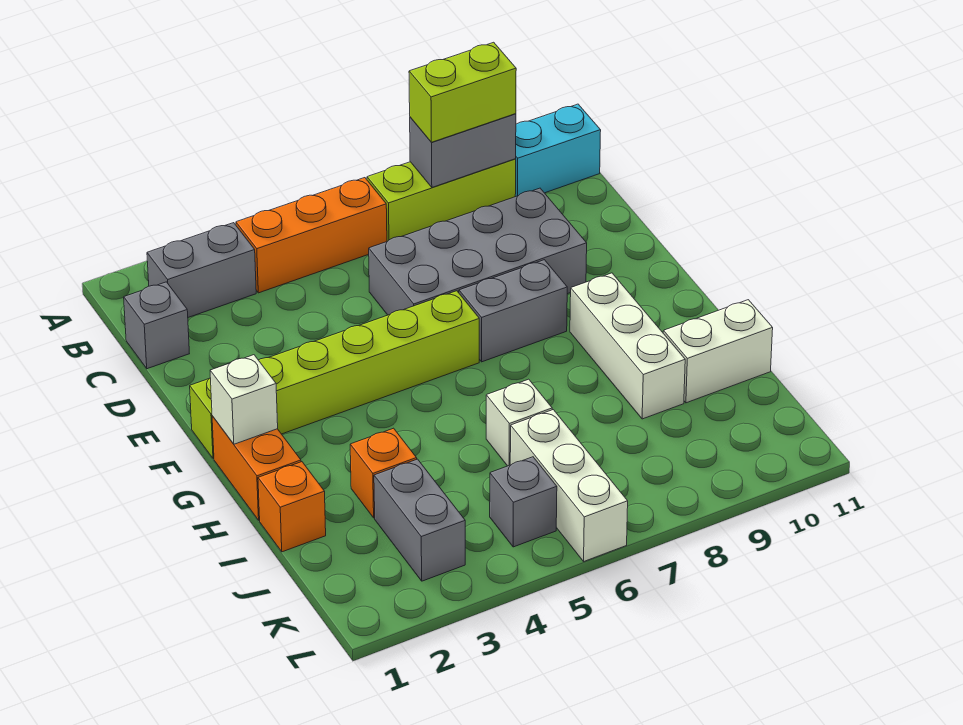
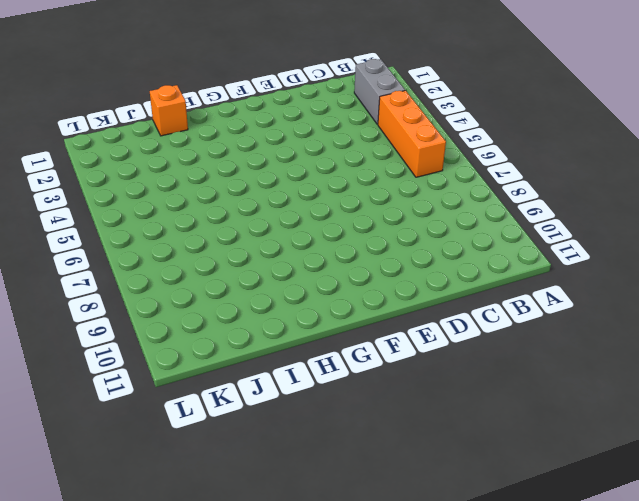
none -> lime brick B7:B9 level 1
none -> cyan brick B10:B11 level 1
none -> grey brick C1 level 1

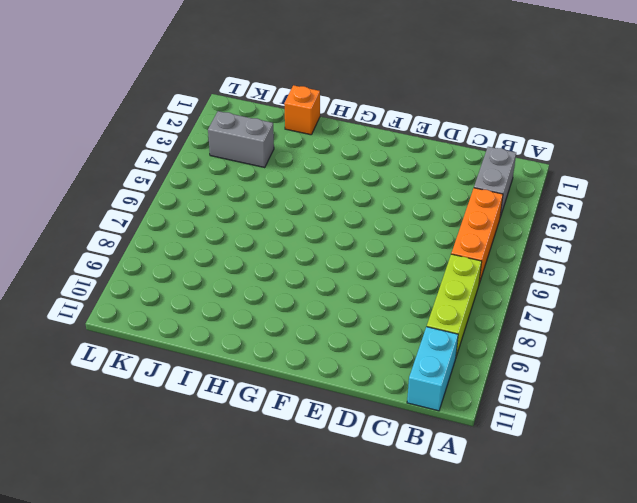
none -> grey brick C1 level 1
none -> grey brick D6:E9 level 1
none -> lime brick F1:F6 level 1

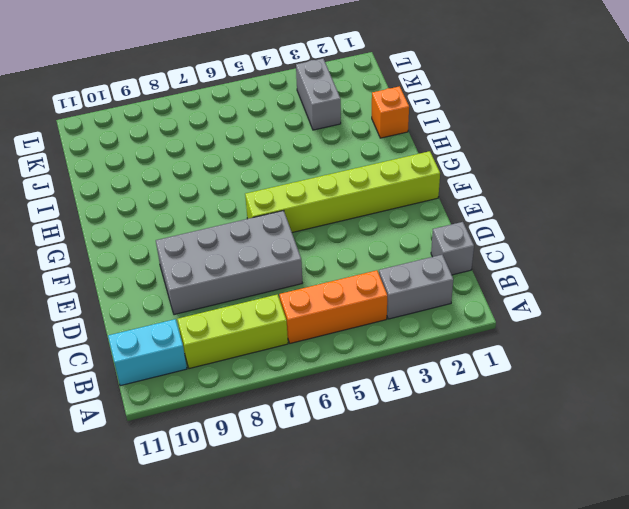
none -> grey brick F7:F8 level 1
none -> orange brick G1:H1 level 1
none -> white brick G9:I9 level 1

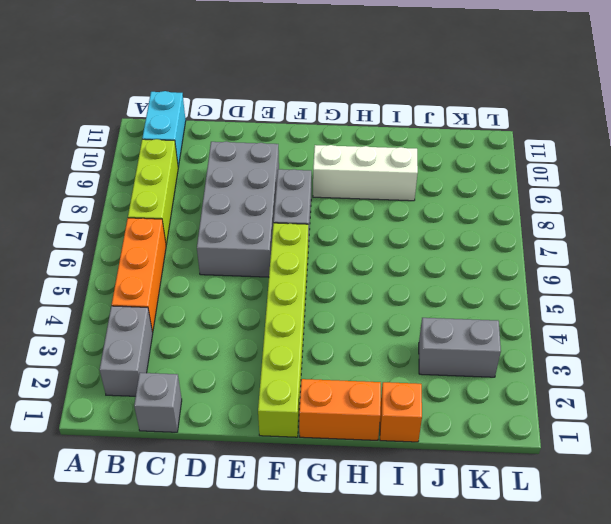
none -> orange brick I3 level 1
none -> white brick I6 level 1
none -> white brick I10:I11 level 1

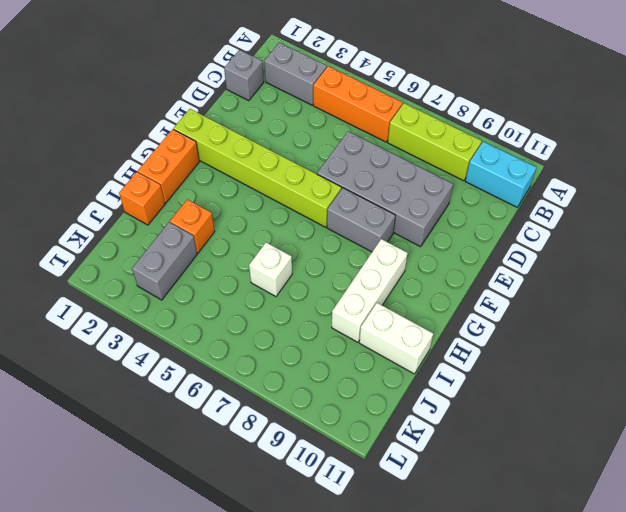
none -> white brick J6:L6 level 1
none -> grey brick K5 level 1
none -> grey brick B8:B9 level 2

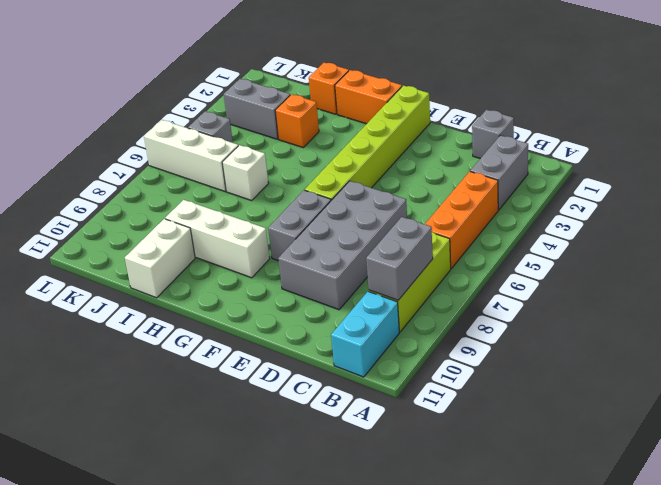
none -> white brick G1 level 2
none -> lime brick B8:B9 level 3

